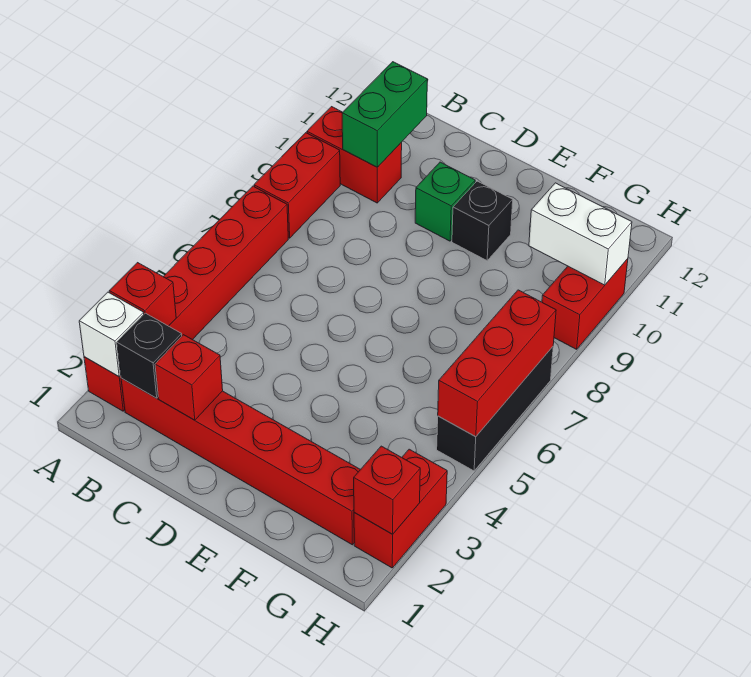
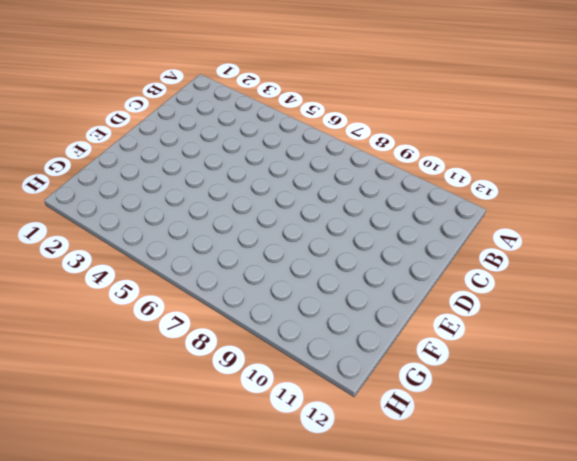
none -> red brick A2:A7 level 1
none -> red brick A8:A9 level 1
none -> red brick A10:B10 level 1

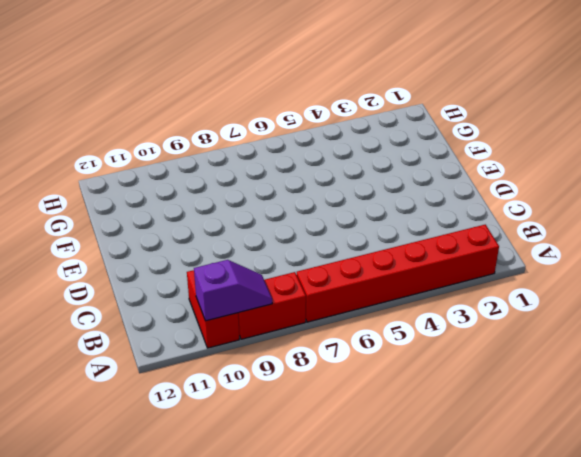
purple slope A9:A10 level 2 top 10 -> none
none -> red brick B2:G2 level 1
none -> green brick D10 level 1
none -> black brick E10 level 1

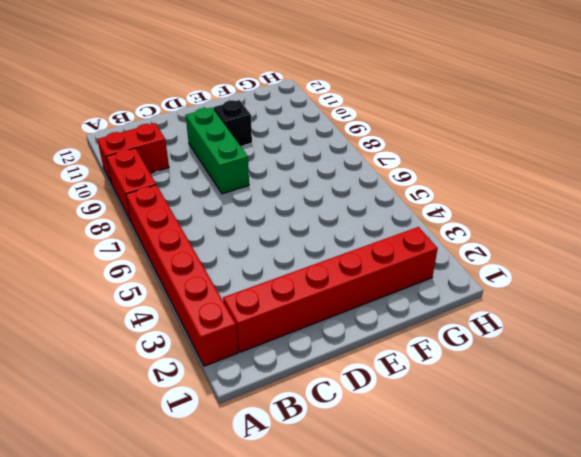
green brick D8:D10 level 1 -> green brick D10 level 1
none -> red brick H2:H3 level 1
none -> black brick H5:H7 level 1
none -> red brick H9:H10 level 1

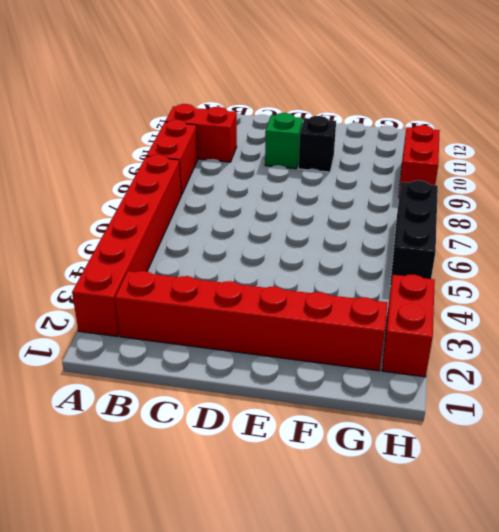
none -> white brick A2 level 2
none -> red brick A3 level 2
none -> black brick B2 level 2

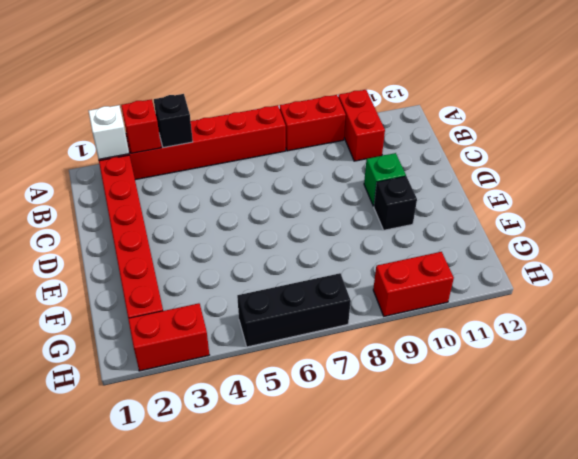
black brick A4 level 2 -> black brick B2 level 2
none -> green brick B10:B11 level 2
none -> red brick C2 level 2
none -> white brick G10:H10 level 2

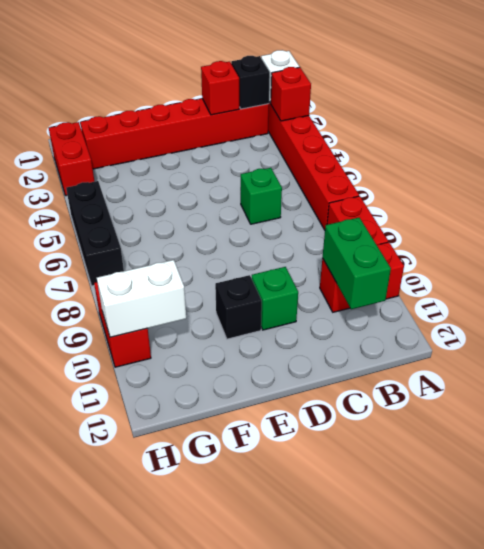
green brick C6 level 1 -> none
none -> red brick H2 level 2
none -> red brick H5:H7 level 2

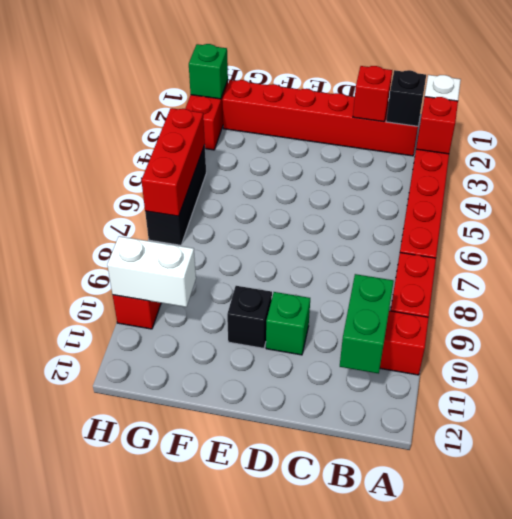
green brick H2 level 2 -> red brick H2 level 2

